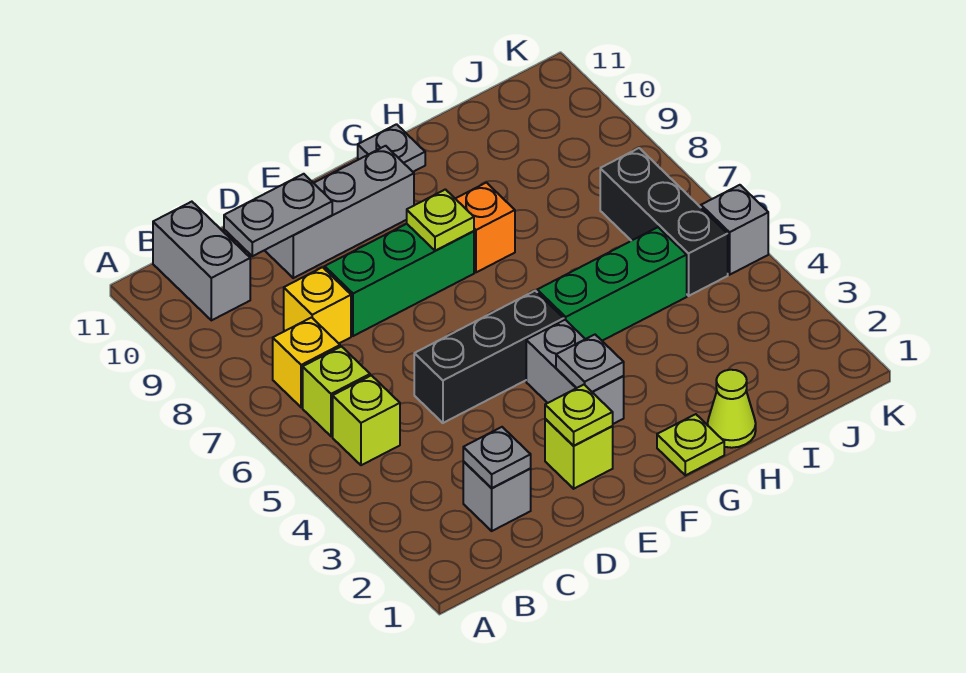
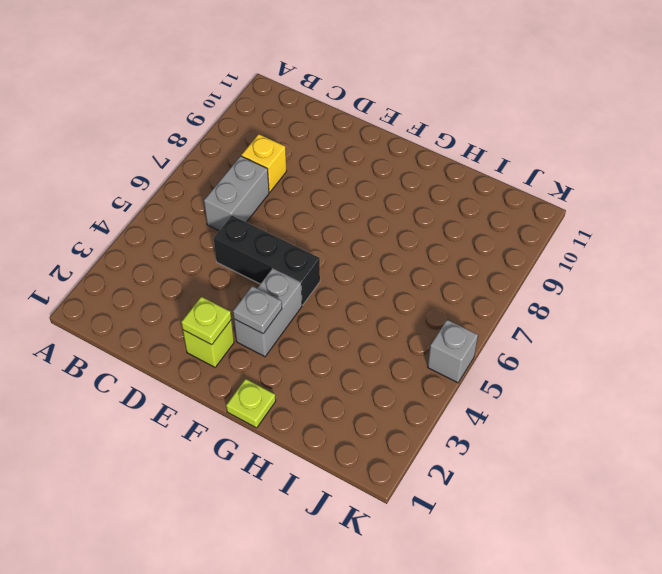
grey brick C6:C7 level 1 -> grey brick B10:B11 level 1
none -> lime brick B5 level 1
none -> lime brick B6 level 1
none -> yellow brick B7 level 1

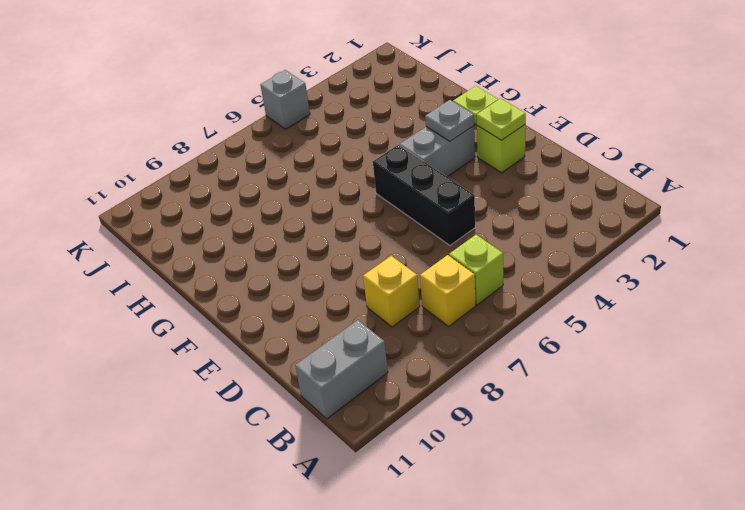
none -> lime brick B5 level 1
none -> grey brick C2 level 1
none -> green brick D8:F8 level 1

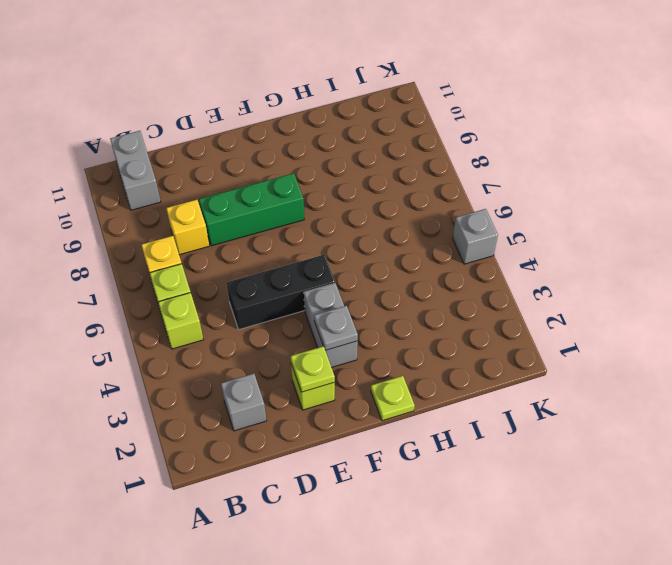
none -> grey brick D10:F10 level 1
none -> green brick G5:I5 level 1
none -> orange brick G8 level 1

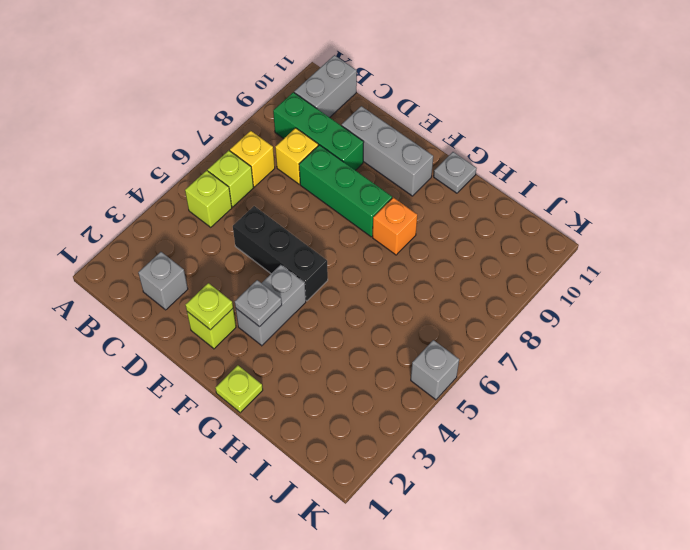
green brick B9:D9 level 1 -> green brick G5:I5 level 1
none -> lime cone H1 level 1
none -> black brick J5:J7 level 1
none -> grey plate C2 level 2

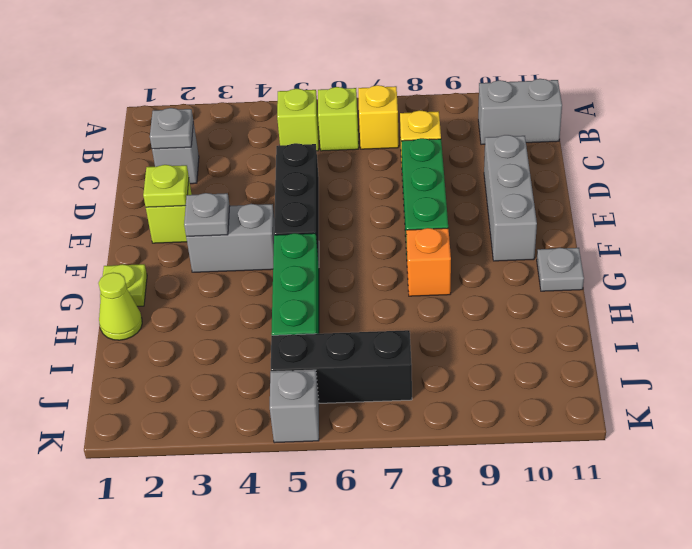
none -> grey plate C10:D10 level 2
none -> lime plate F8 level 2

